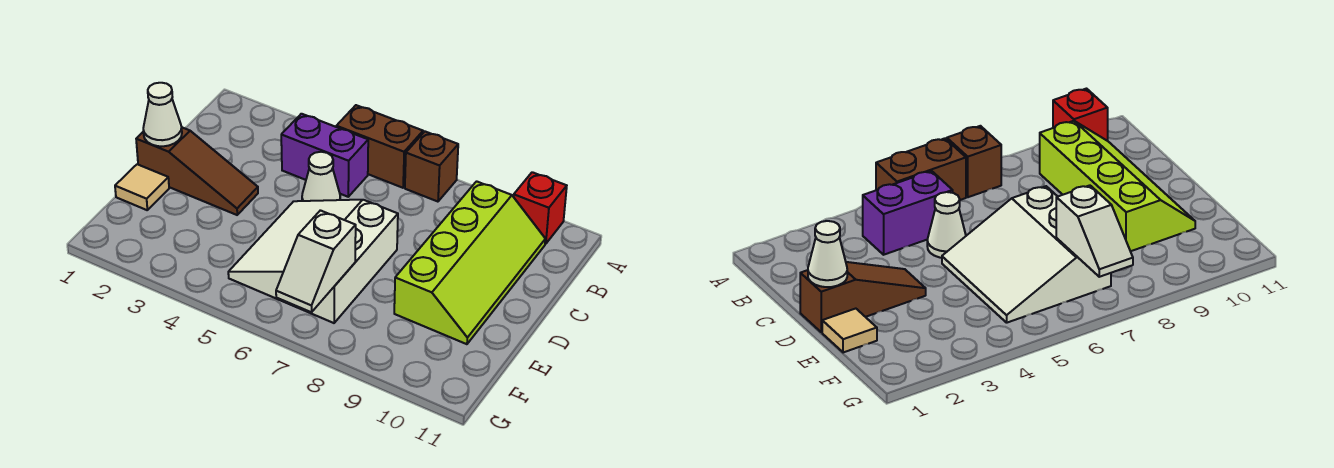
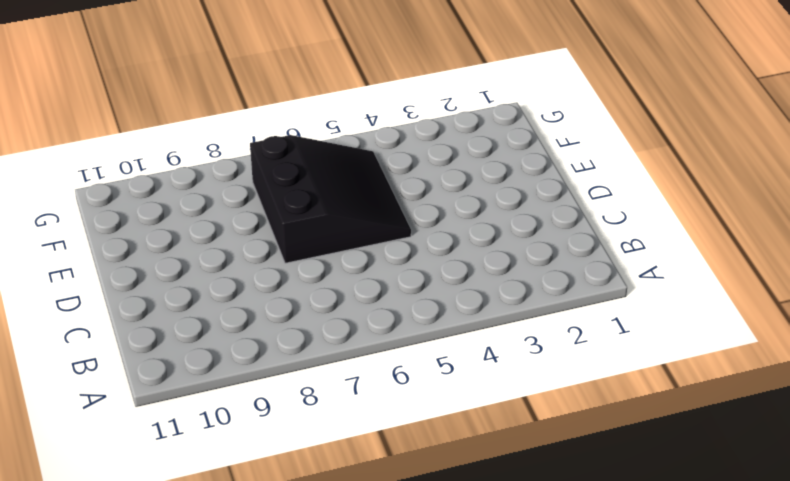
black slope D5:F7 level 1 top 7 -> white slope D5:F7 level 1 top 7
none -> brown brick A5:A6 level 1
none -> brown brick A7 level 1

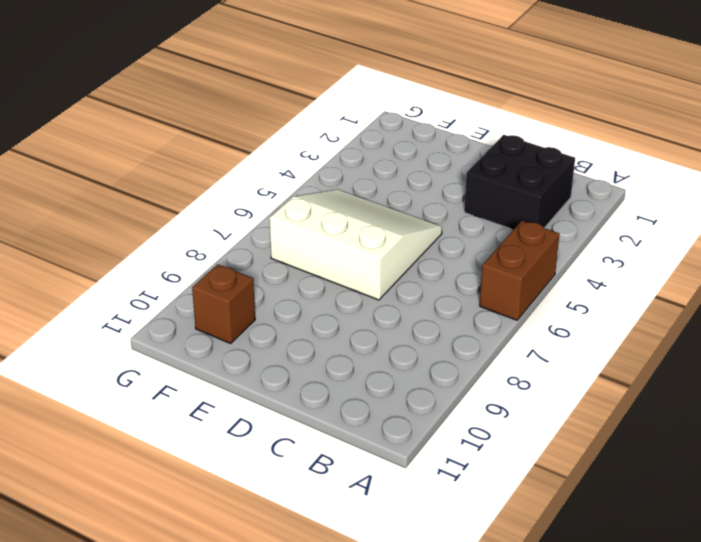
black brick B2:C3 level 1 -> none
brown brick F10 level 1 -> brown brick A7 level 1
none -> red brick A10 level 1
none -> purple brick B4:B5 level 1

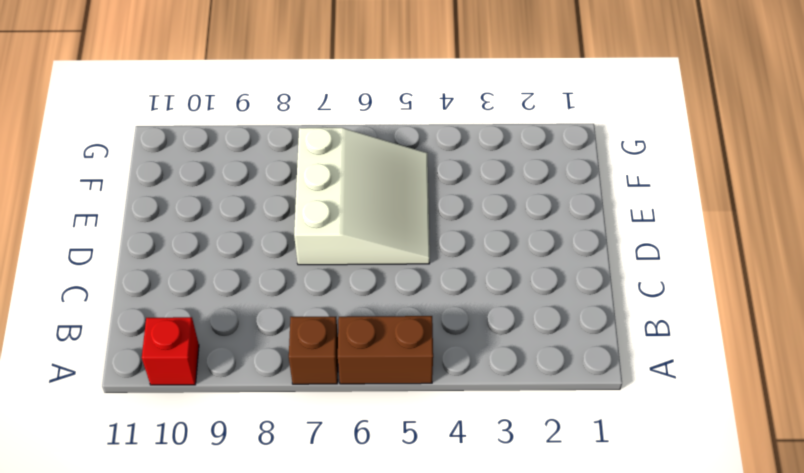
none -> purple brick B4:B5 level 1
none -> lime slope B9:E10 level 1 top 9

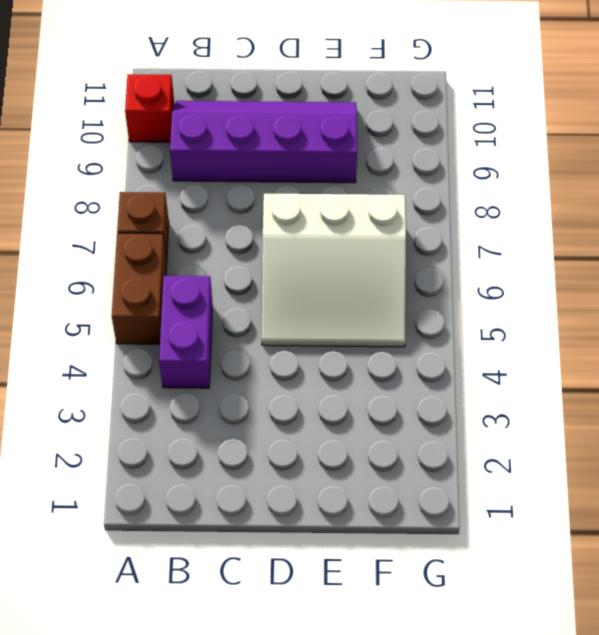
purple slope B9:E10 level 1 top 9 -> lime slope B9:E10 level 1 top 9
none -> white cone C5 level 1
none -> brown slope D1:D3 level 1 top 1

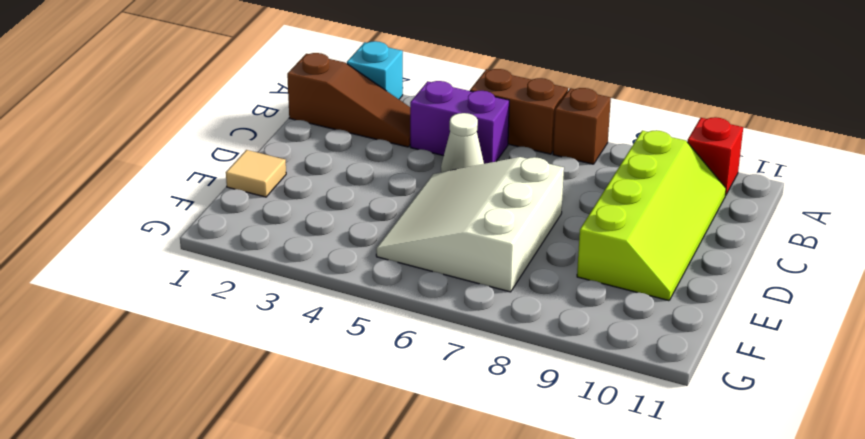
cyan brick A2 level 1 -> none
brown slope B1:B3 level 1 top 1 -> brown slope D1:D3 level 1 top 1
none -> white cone D1 level 2
none -> white slope F7:G7 level 2 top F

